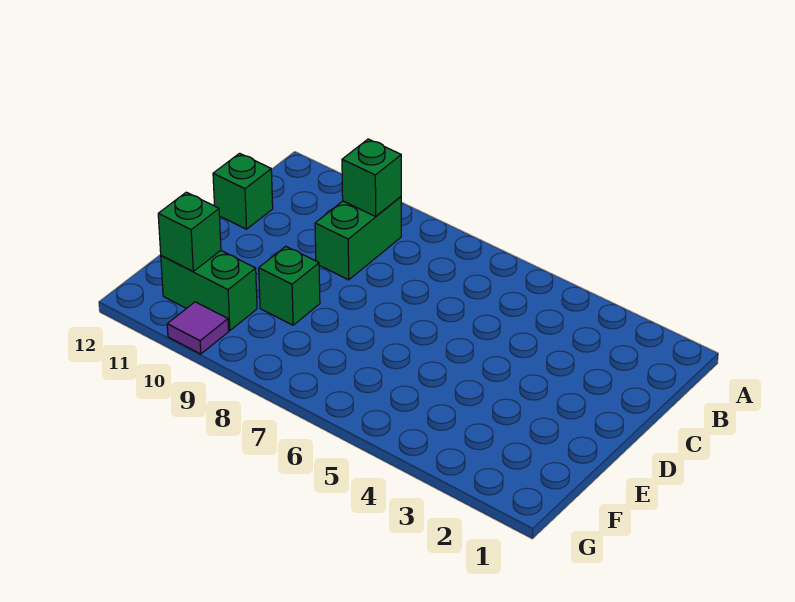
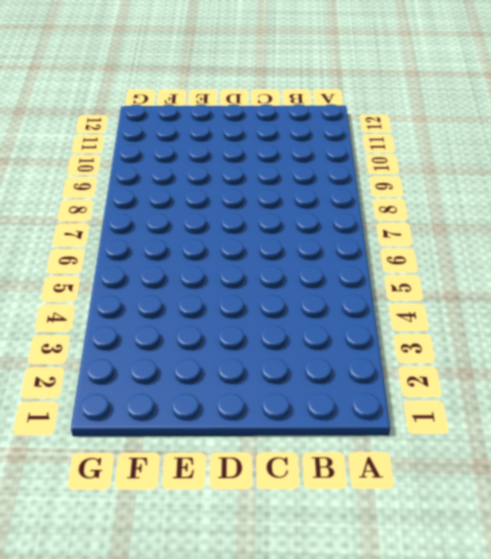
none -> green brick B9:C9 level 1
none -> green brick C12 level 1

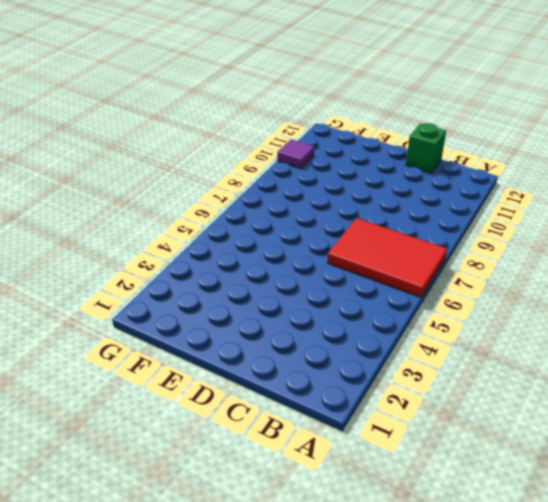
red tile A6:C7 level 1 -> none
none -> green brick B9:C9 level 1
none -> green brick E9 level 1

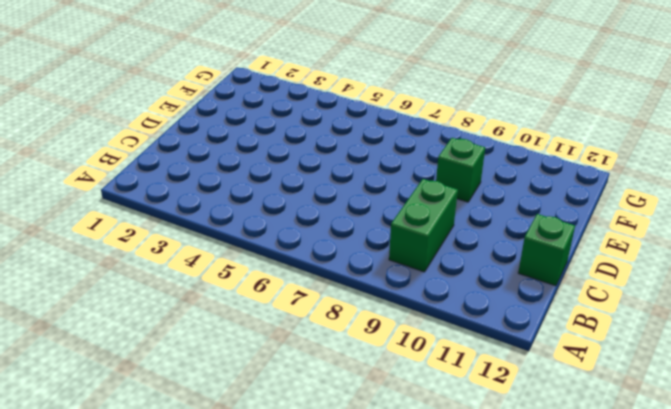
none -> green brick F10:F11 level 1
none -> purple tile G10 level 1

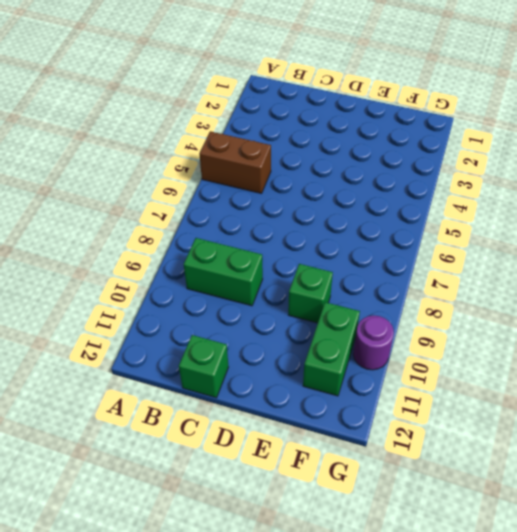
brown brick A5:B5 level 1 -> none
purple round brick G10 level 1 -> purple tile G10 level 1
none -> green brick B9 level 2
none -> green brick F11 level 2

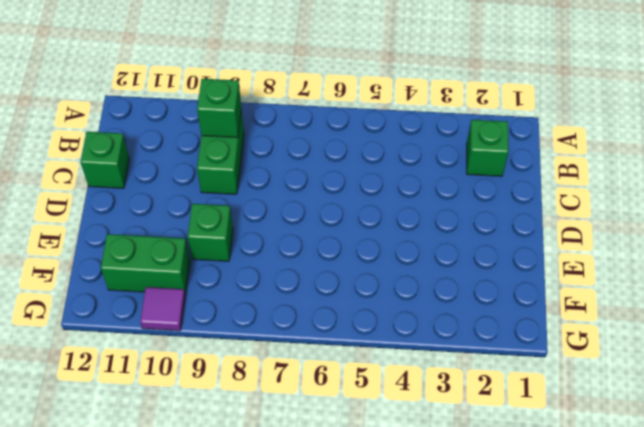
green brick B2 level 1 -> green brick F11 level 2

